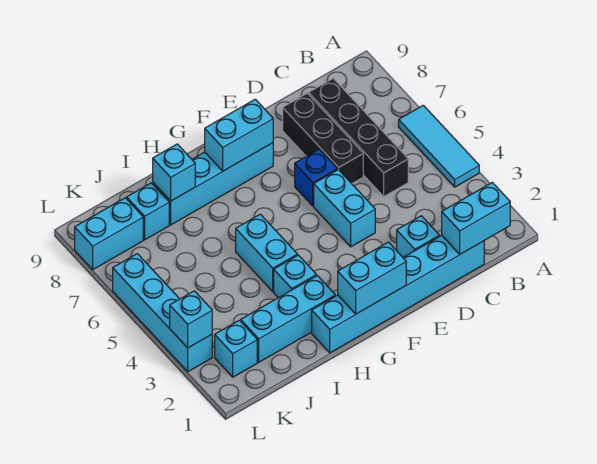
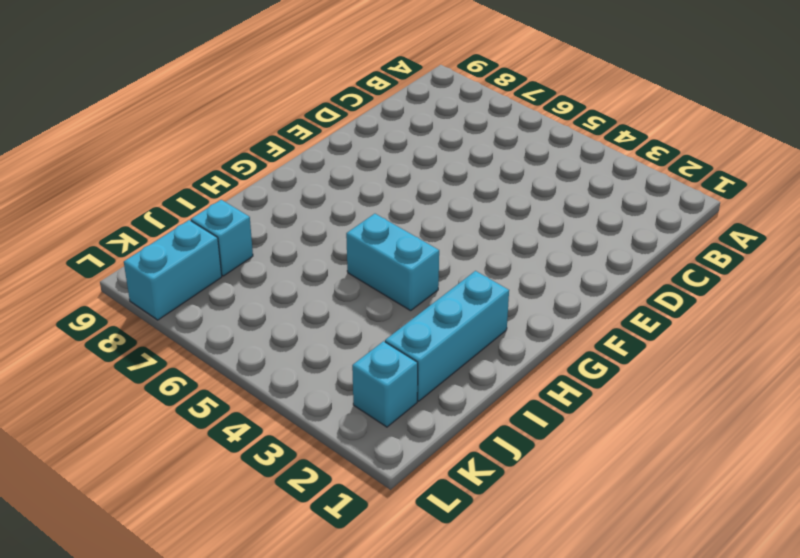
none -> cyan tile A4:A6 level 1
none -> cyan brick C1:H1 level 1
none -> black brick C5:C8 level 1

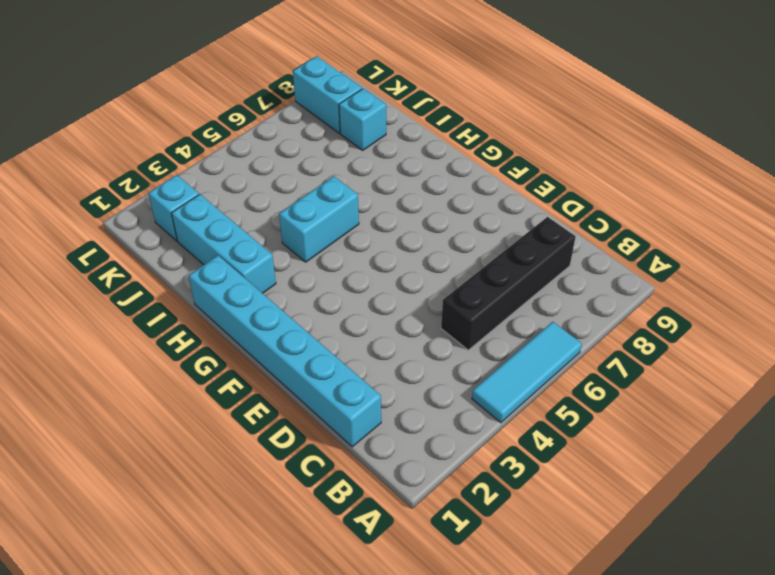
none -> cyan brick D2 level 1
none -> black brick D6:D8 level 1
none -> cyan brick E4:E5 level 1

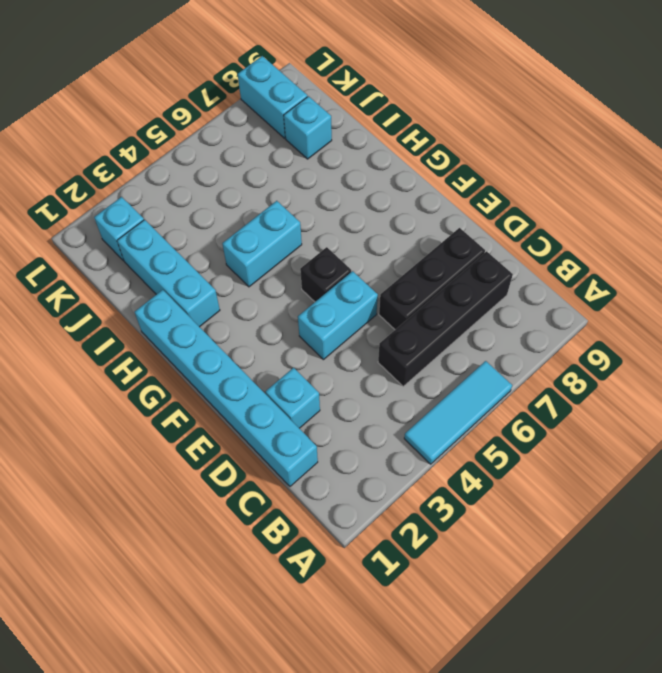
black brick F5 level 1 -> none
none -> blue brick E6 level 1
none -> cyan brick F8:I8 level 1
none -> cyan brick H3 level 1

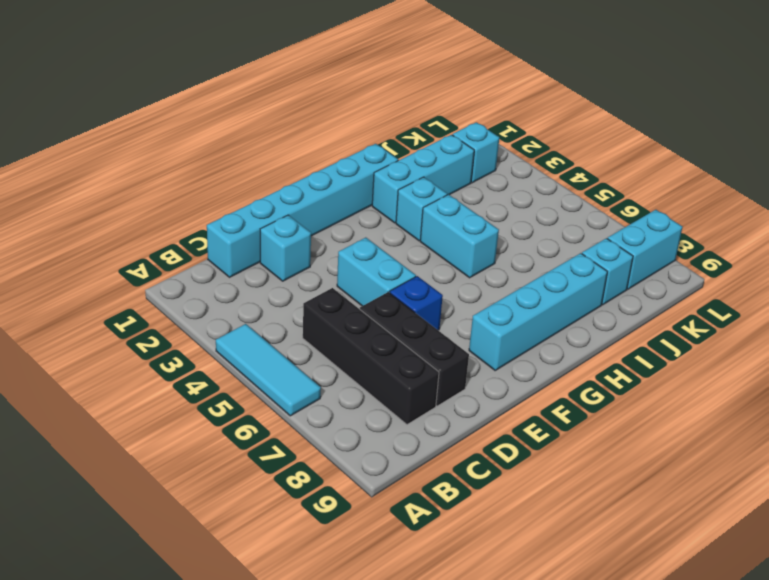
none -> cyan brick L3:L6 level 1
none -> cyan brick B1:C1 level 2
none -> cyan brick F1:G1 level 2

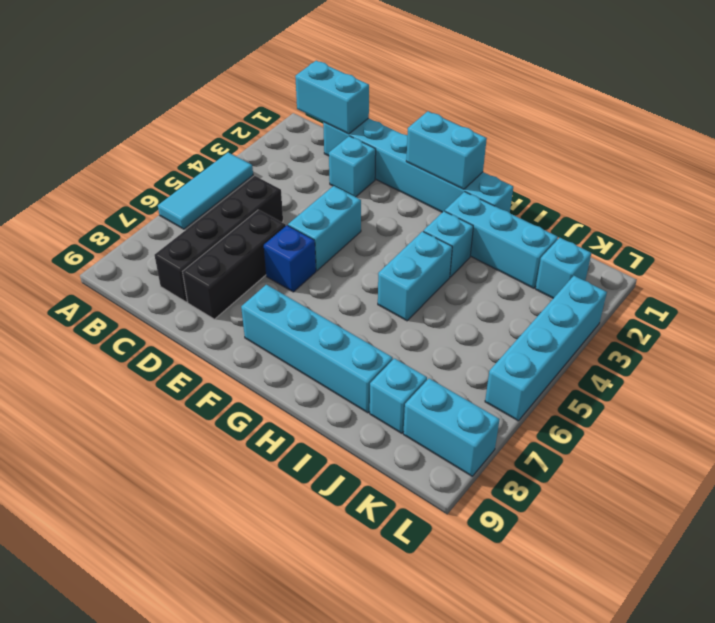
none -> cyan brick F8:G8 level 2
none -> cyan brick I8 level 2
none -> cyan brick L3 level 2

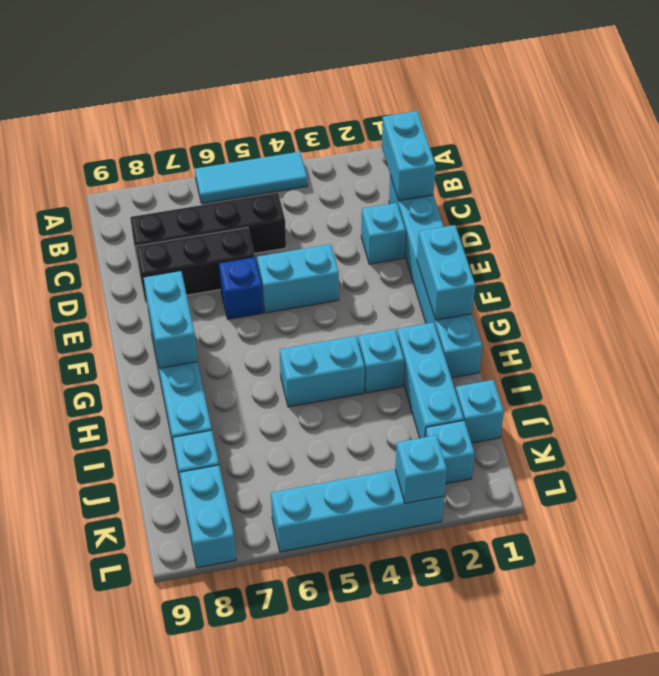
cyan brick J1 level 1 -> cyan brick I8 level 2

